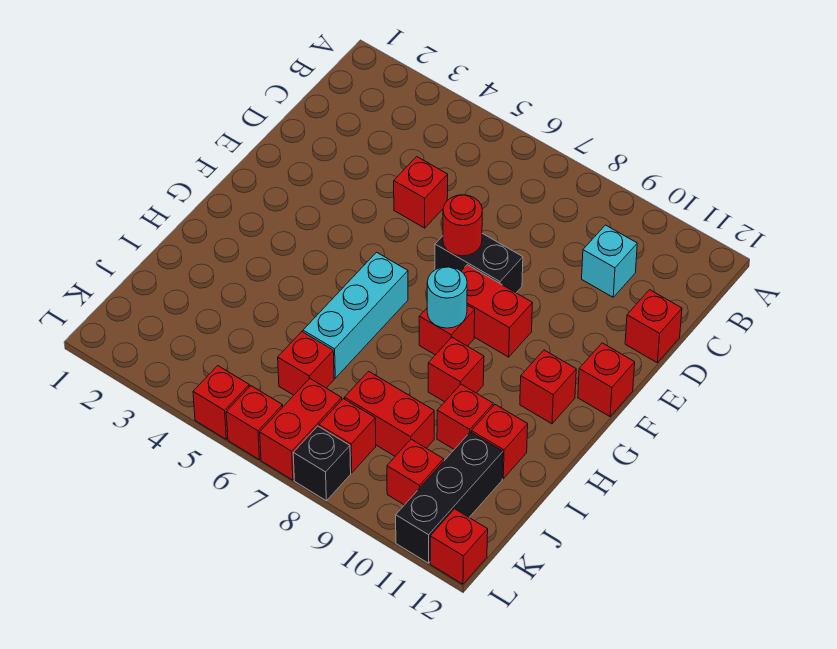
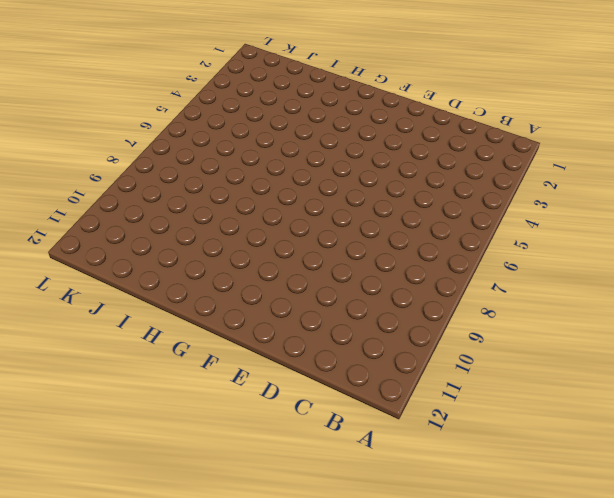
none -> cyan brick C10 level 1
none -> red brick D5 level 1
none -> red brick D12 level 1

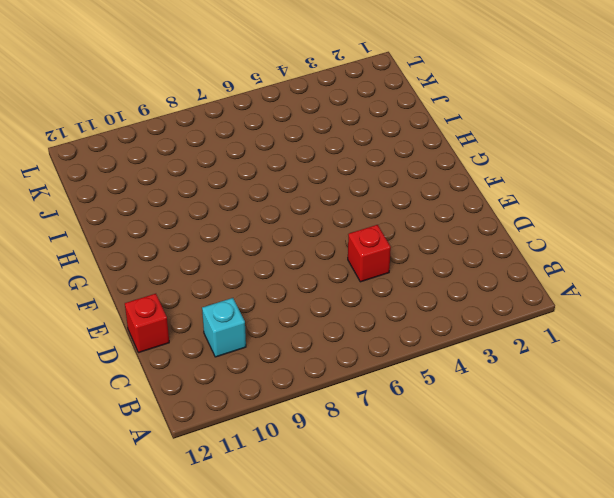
none -> black brick E7:E8 level 1
none -> red brick F8:F9 level 1
none -> red brick F12 level 1

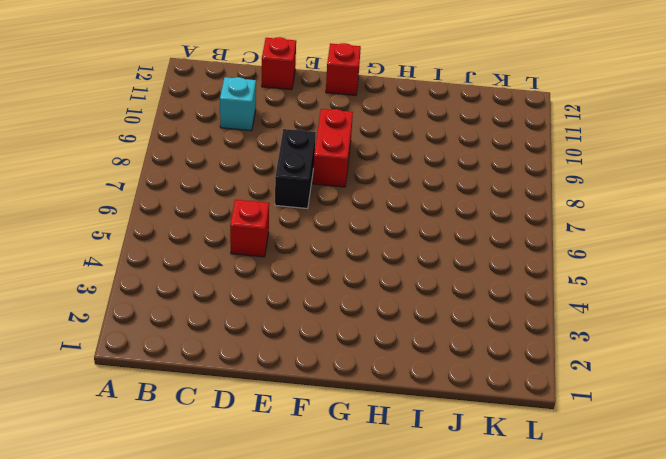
none -> cyan brick G6:I6 level 1
none -> red brick G8 level 1
none -> red brick G11 level 1

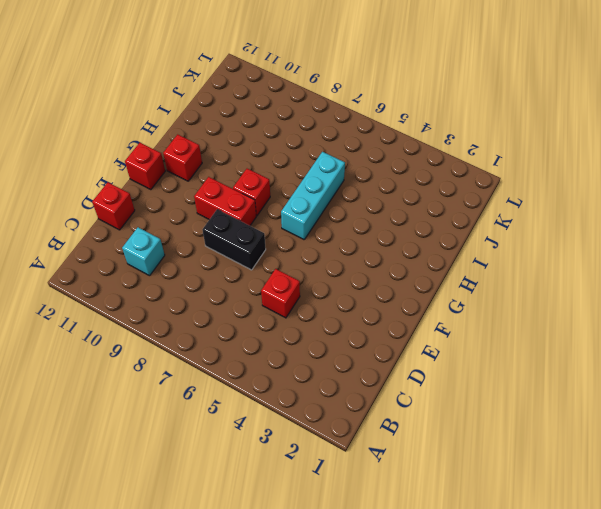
none -> red brick H9 level 1
none -> red brick I10 level 1
none -> red brick I11 level 1

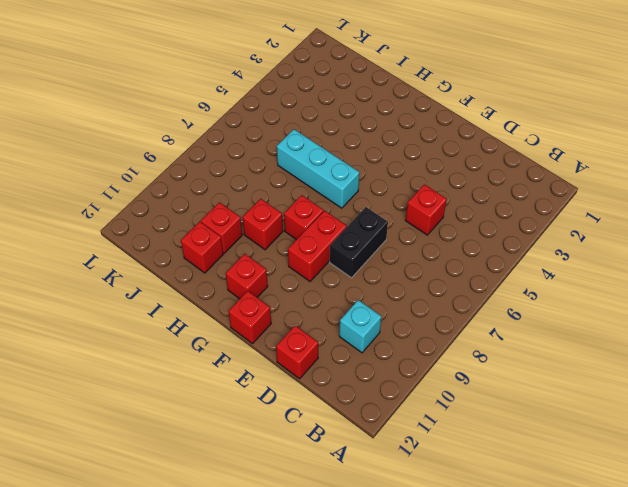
none -> red brick J6 level 1
none -> red brick J8:J9 level 1
none -> black brick J11:L11 level 1

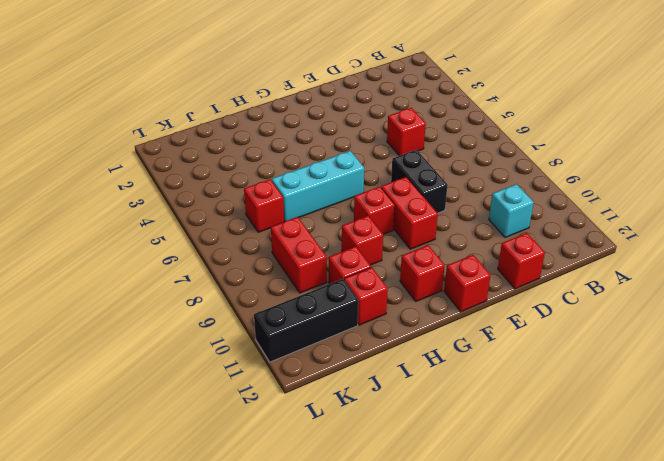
none -> red brick K7:L7 level 1
none -> red brick K8 level 1
none -> red brick K10 level 1

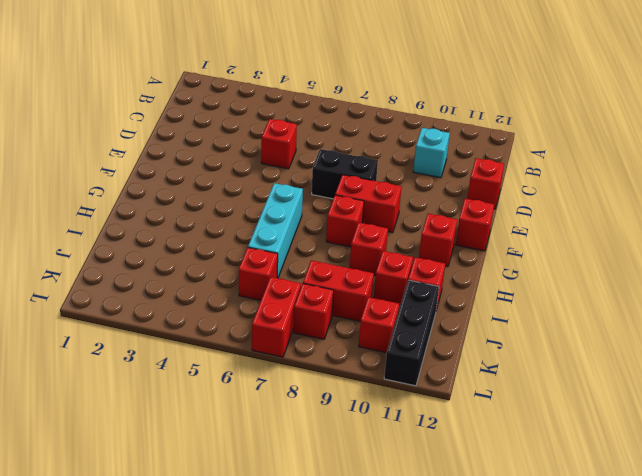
none -> red brick L5 level 1
none -> red brick L6 level 1
none -> black brick L8 level 1

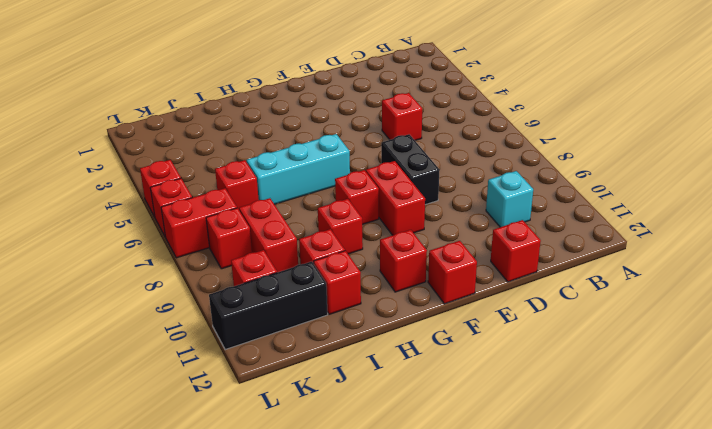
none -> black brick L8 level 1
none -> red brick L12 level 1
none -> red round brick E7 level 2

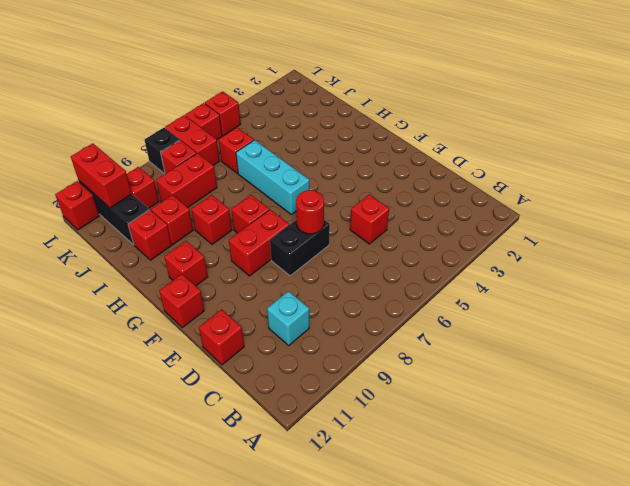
red brick K11:L11 level 2 -> none
none -> cyan round brick G8 level 2

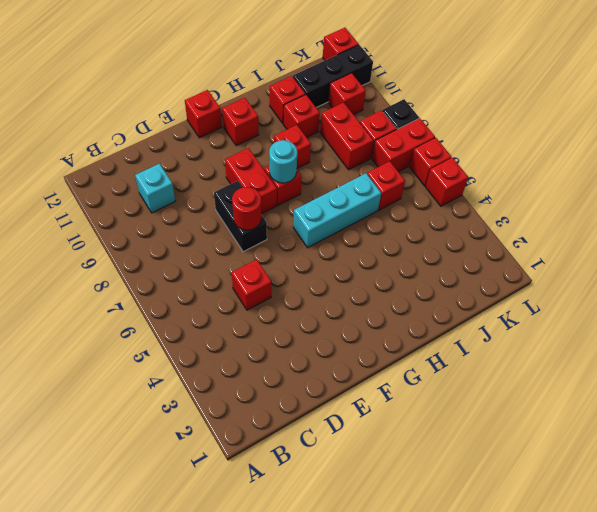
none -> red brick D12 level 1

